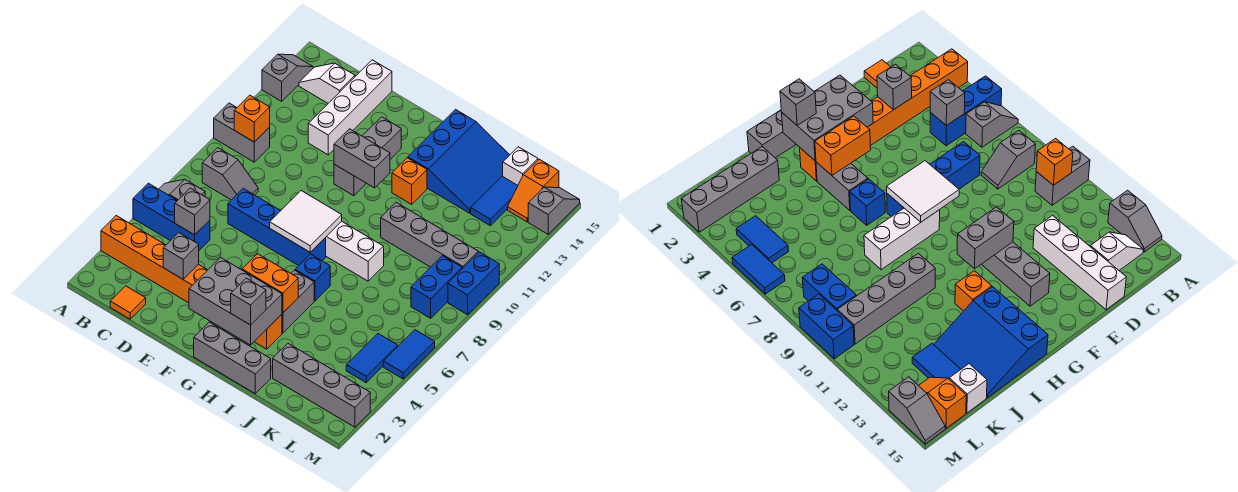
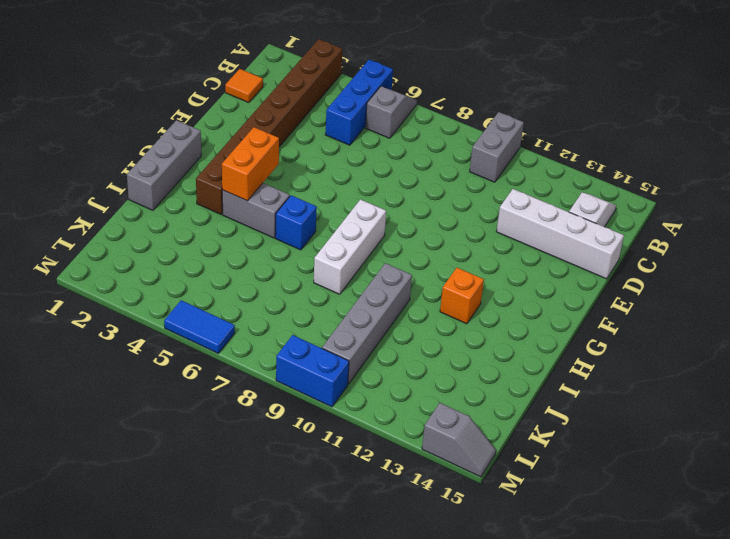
brown brick A3:H3 level 1 -> orange brick A3:H3 level 1
none -> grey slope A13:A14 level 1 top 13
none -> grey slope B8:C8 level 1 top B
none -> blue brick D7:G7 level 1
none -> grey brick F11:F13 level 1

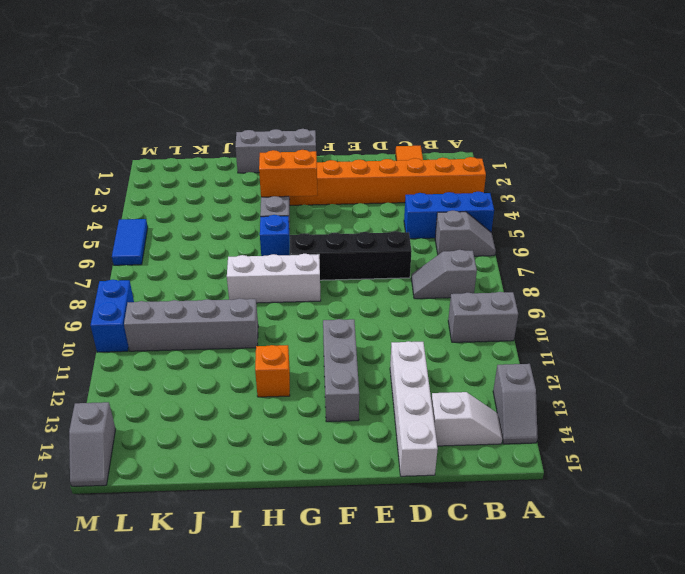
black brick D7:G7 level 1 -> blue brick D7:G7 level 1
none -> blue slope H13:J15 level 1 top H
none -> grey brick J2:M2 level 1
none -> blue tile K13:K14 level 1
none -> white brick K15 level 1

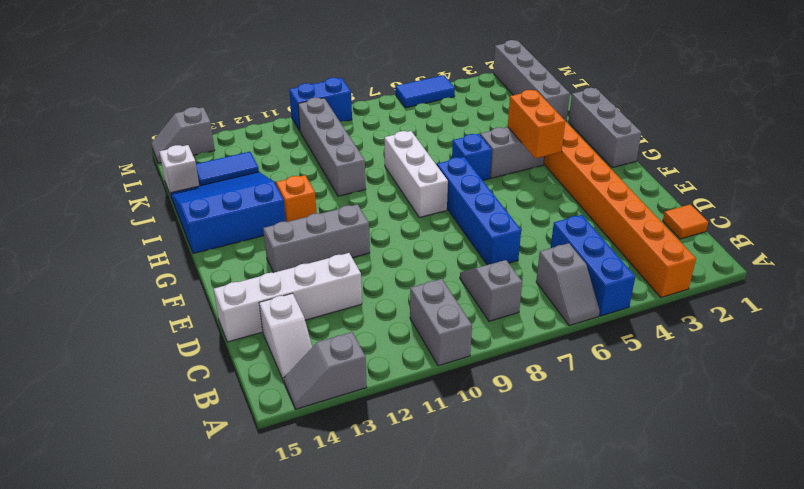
none -> blue tile L4:L5 level 1
none -> blue brick L8:L9 level 1
none -> orange slope L14:L15 level 1 top 15
none -> orange brick B10 level 2

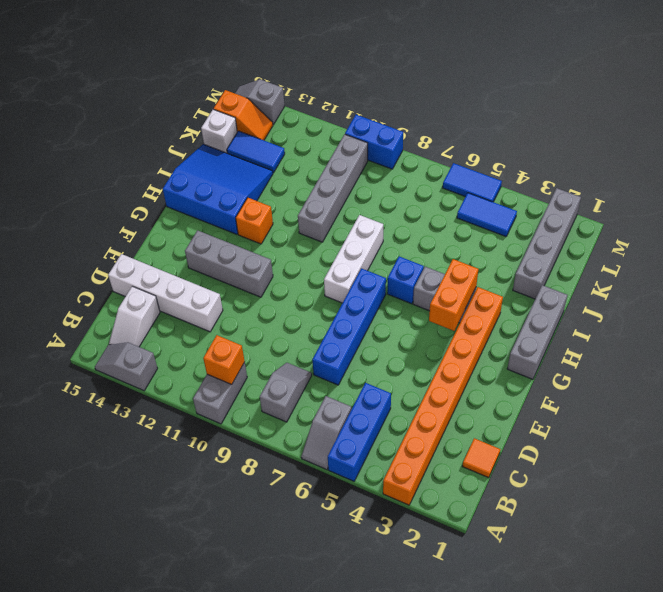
none -> blue brick L8:L9 level 1
none -> grey brick C5 level 2
none -> grey brick D3 level 2
none -> grey brick F2:H3 level 2

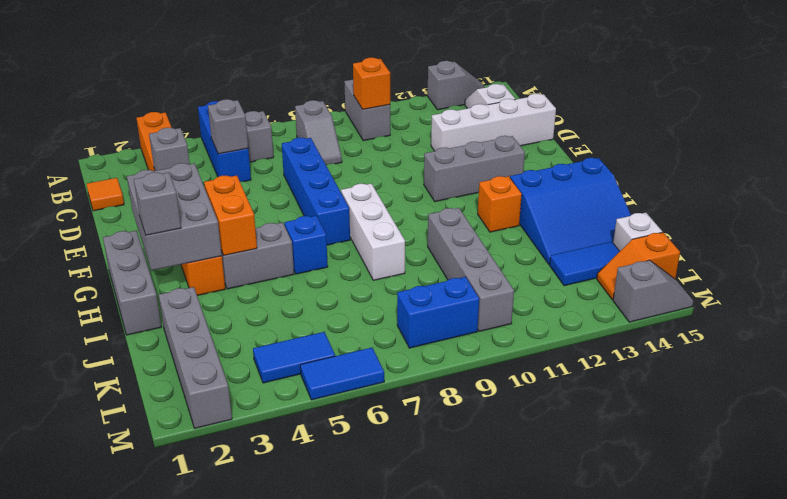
none -> blue brick M9:M10 level 1
none -> white tile F7:G8 level 2
none -> grey brick F11:G11 level 2

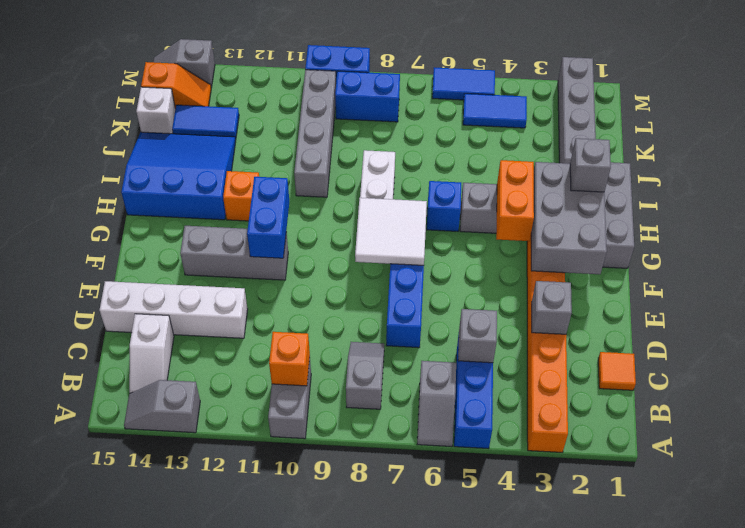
blue brick F11:G11 level 2 -> grey brick F11:G11 level 2

